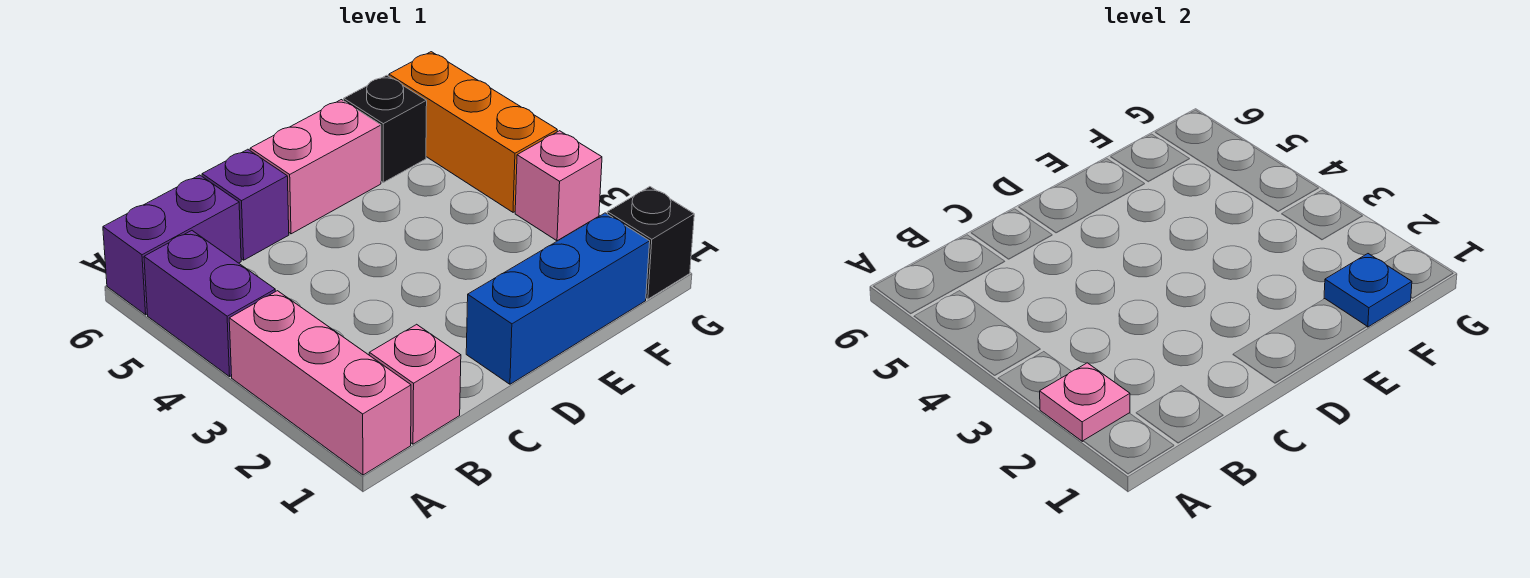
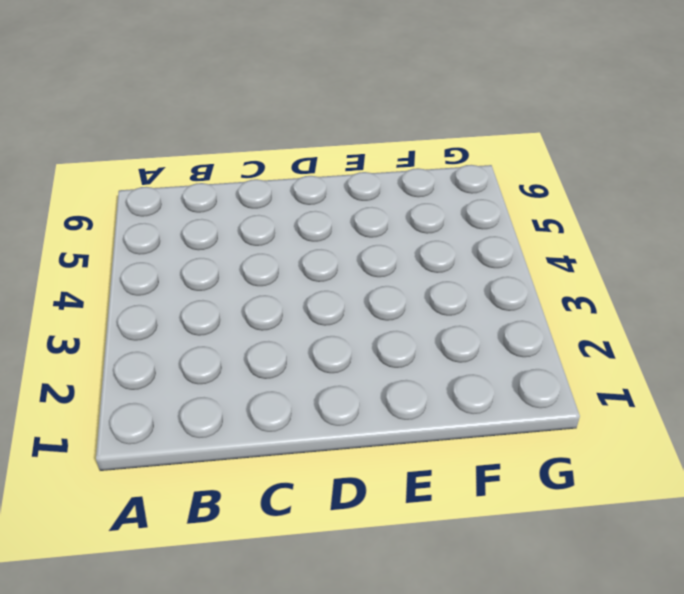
none -> pink brick A1:A3 level 1
none -> purple brick A4:A5 level 1
none -> purple brick A6:B6 level 1

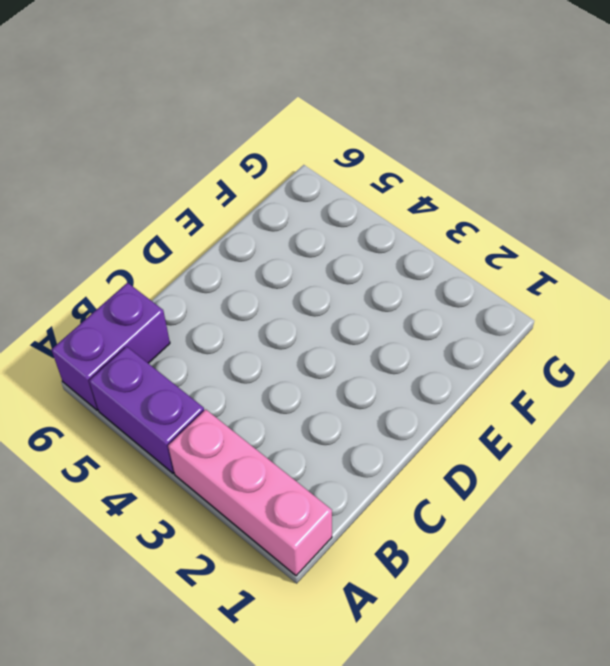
none -> pink brick B1 level 1
none -> purple brick C6 level 1
none -> blue brick D1:F1 level 1

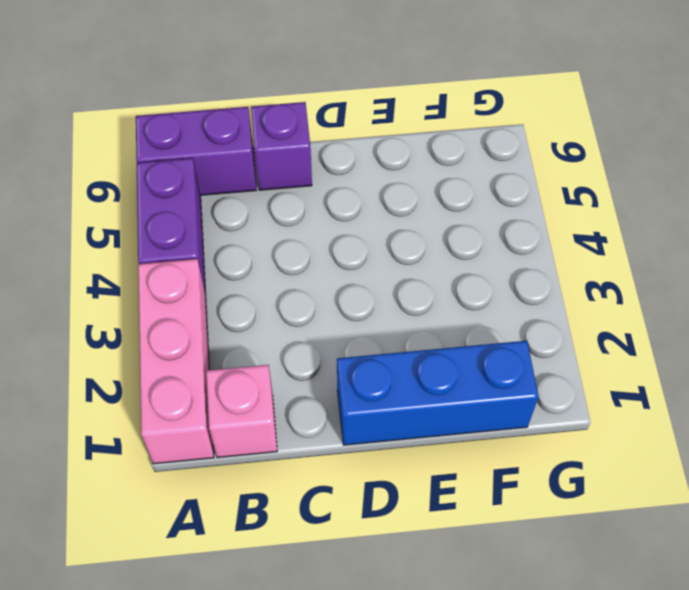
none -> pink brick D6:E6 level 1
none -> black brick F6 level 1
none -> black brick G1 level 1

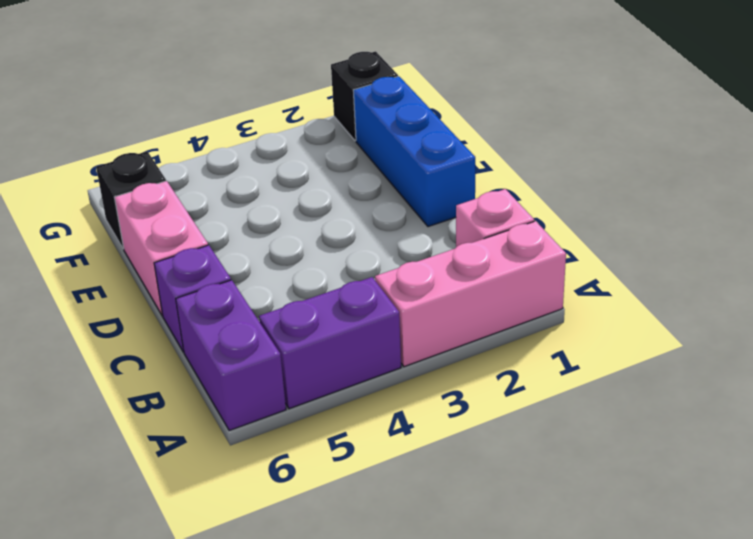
none -> pink brick G3 level 1
none -> orange brick G4:G6 level 1
none -> pink plate A2 level 2

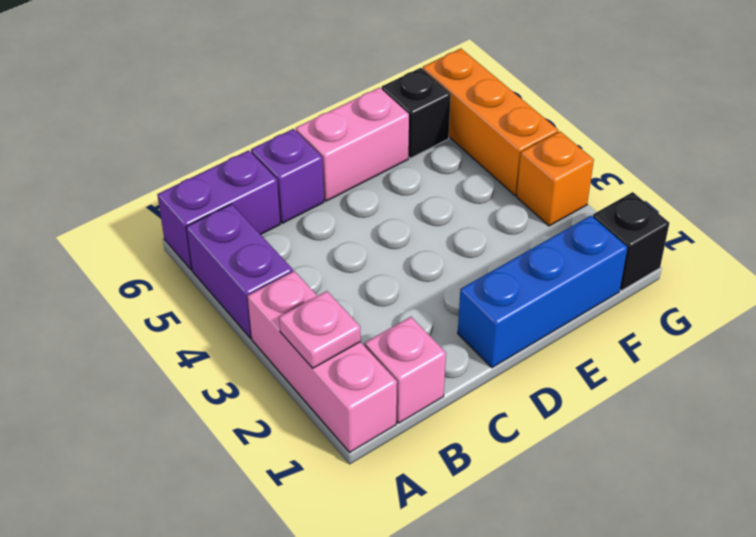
orange brick G3 level 1 -> pink brick G3 level 1
none -> blue plate F1 level 2

